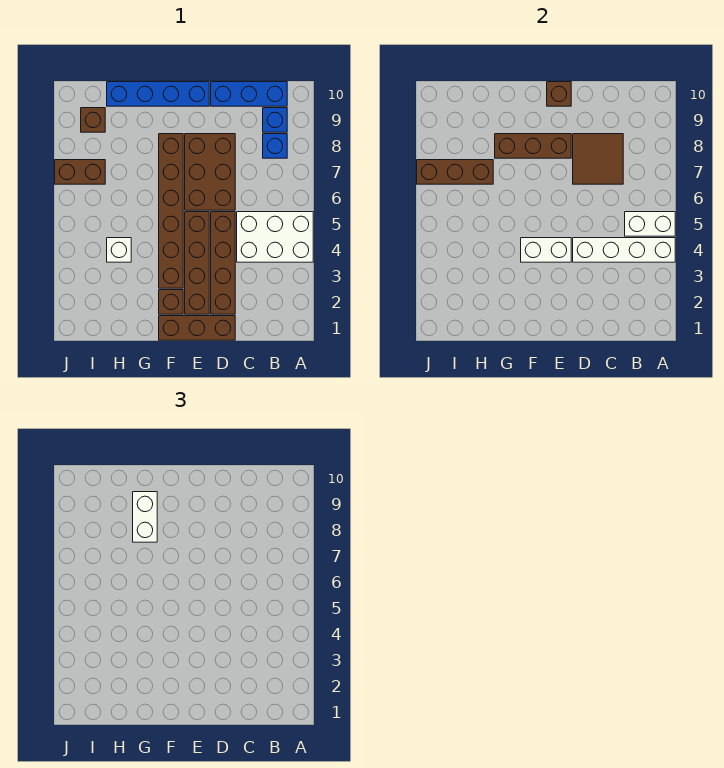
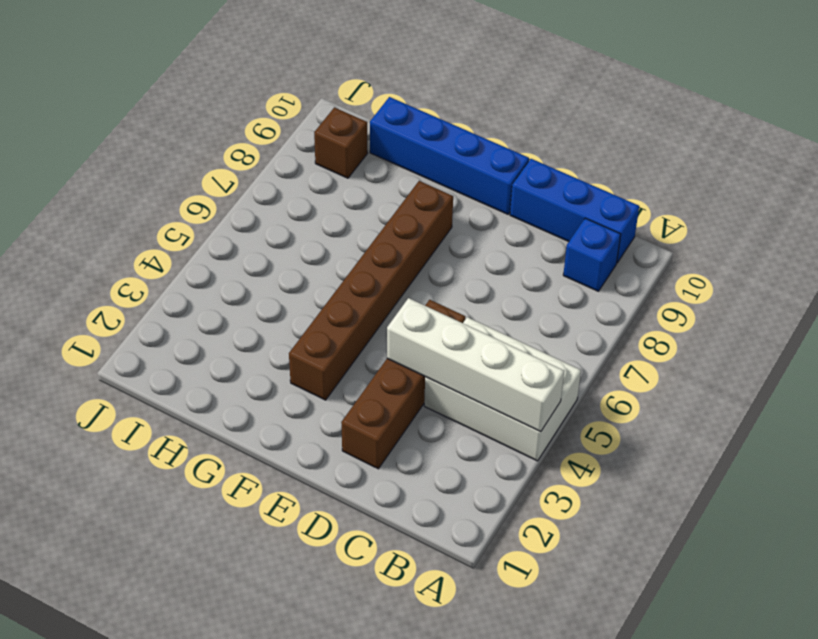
none -> blue brick B8 level 1
none -> brown brick D1:F1 level 1
none -> brown brick D6:E8 level 1

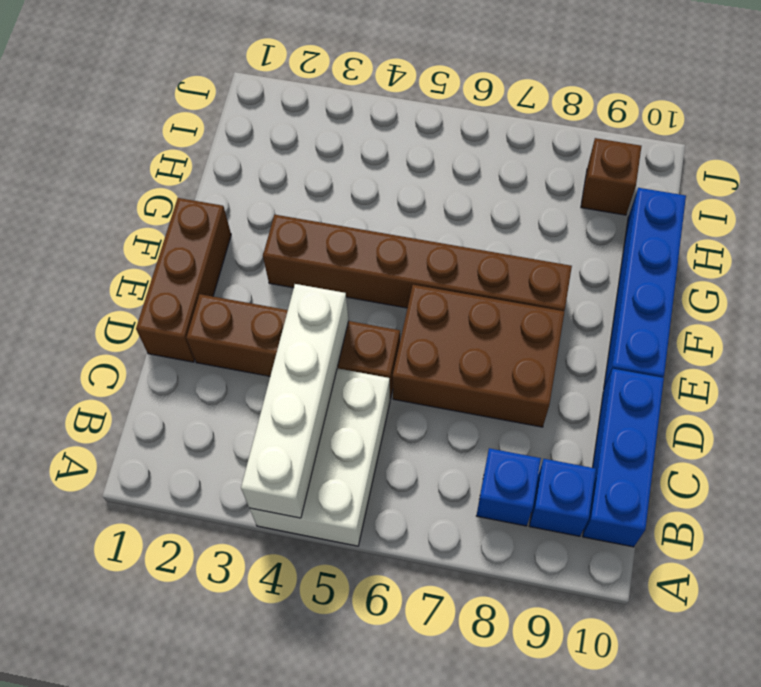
none -> brown brick E2:E5 level 1
none -> brown brick F2 level 1
none -> white brick H4 level 1

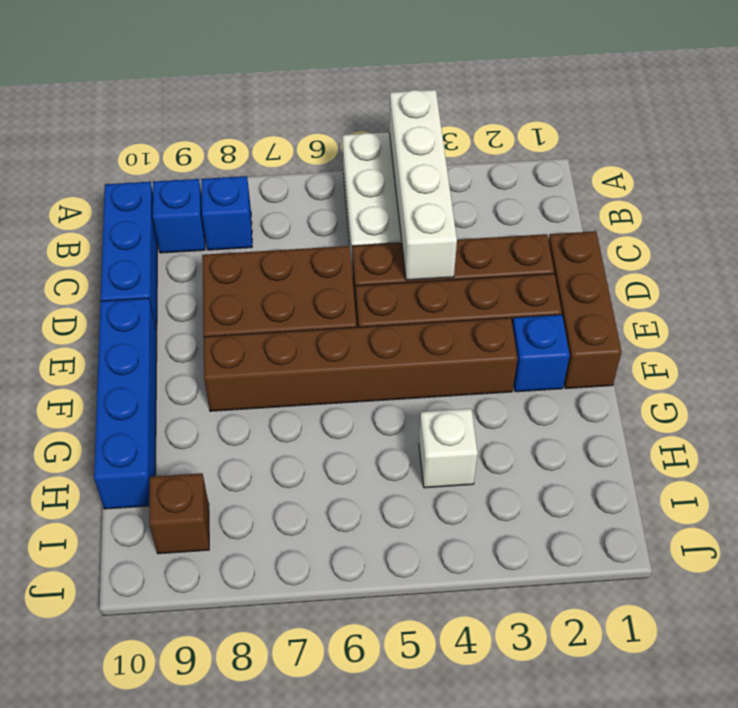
blue brick F2 level 1 -> brown brick F2 level 1
none -> brown brick I7:J7 level 1
none -> white brick A5:B5 level 2
none -> brown tile C7:D8 level 2

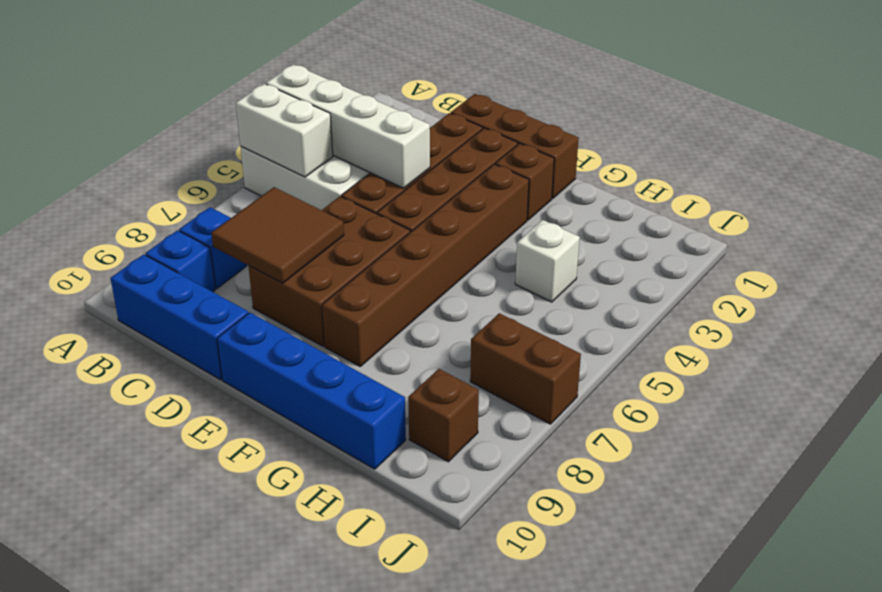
none -> white brick E4:F4 level 2
none -> brown brick E8:G8 level 2
none -> brown brick E10 level 2

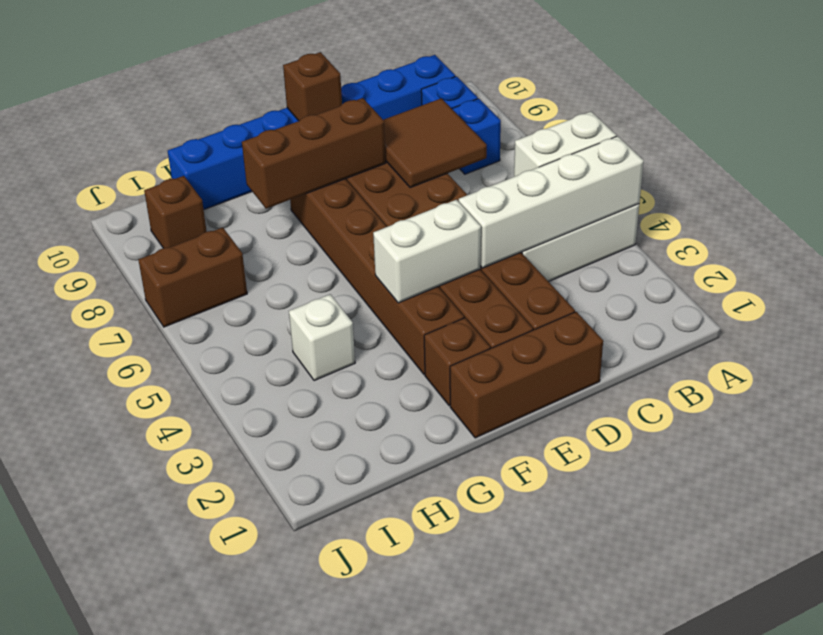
none -> brown brick H7:J7 level 2
none -> white brick G8:G9 level 3

